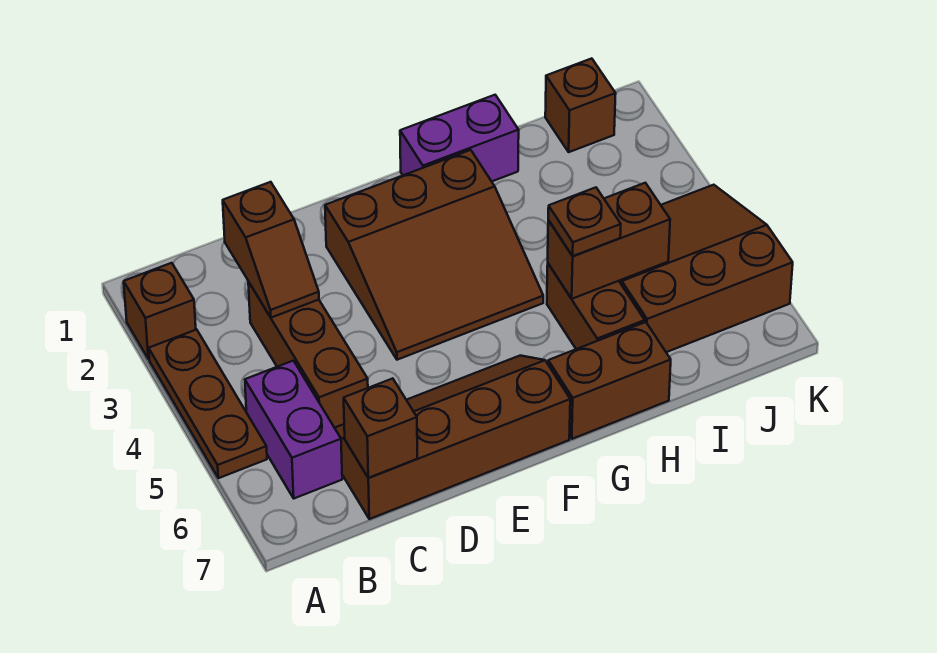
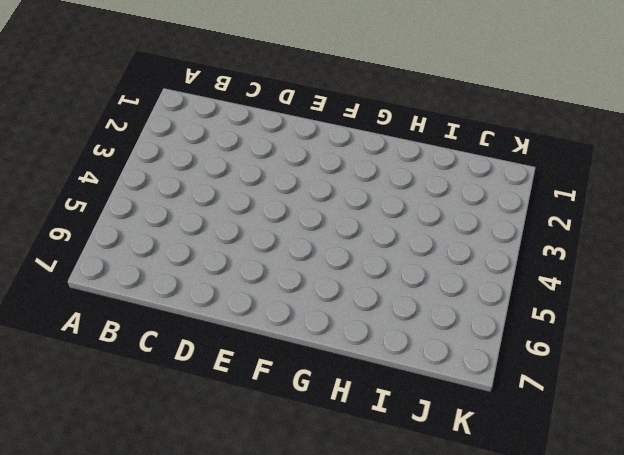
none -> brown brick A2 level 1
none -> brown plate A3:A5 level 1
none -> purple brick B5:B6 level 1

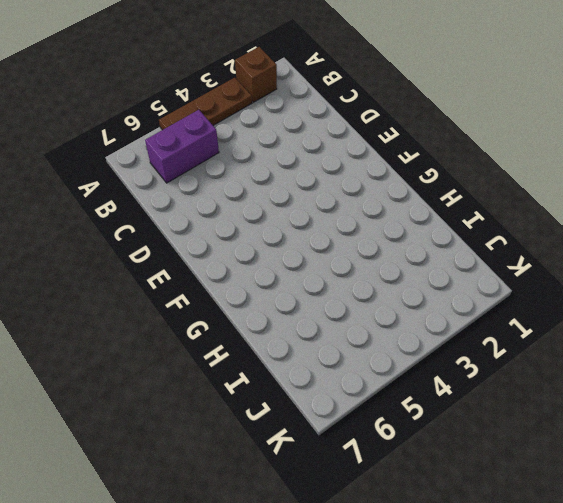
none -> brown brick C3:C5 level 1
none -> brown slope C6:F7 level 1 top 7
none -> brown slope E2:G4 level 1 top 2

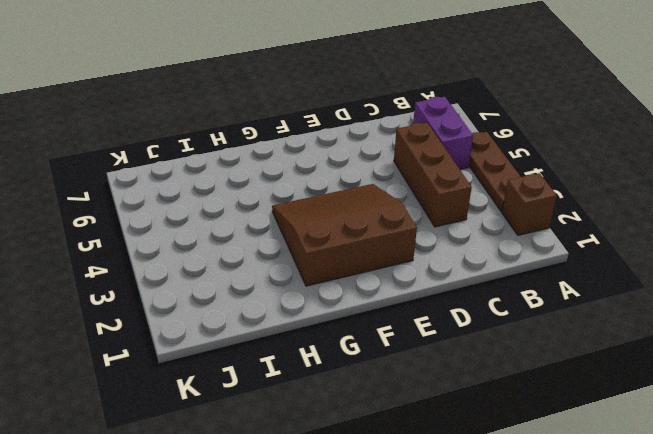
none -> brown slope C6:F7 level 1 top 7
none -> purple brick G1:H1 level 1
none -> brown brick G7:H7 level 1

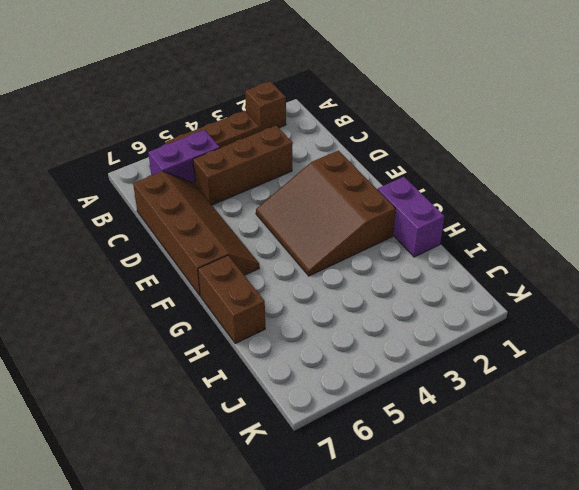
none -> brown brick H5:H6 level 1
none -> brown slope I4:K6 level 1 top 6
none -> brown brick J1 level 1

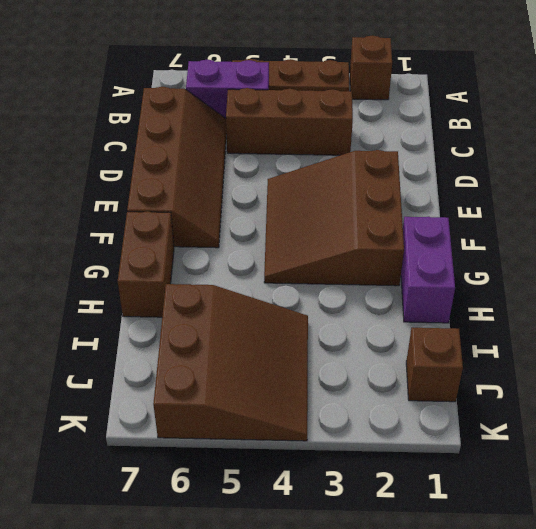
none -> brown brick H5:H6 level 1
none -> brown slope C2:C3 level 2 top 2
none -> brown brick C7 level 2

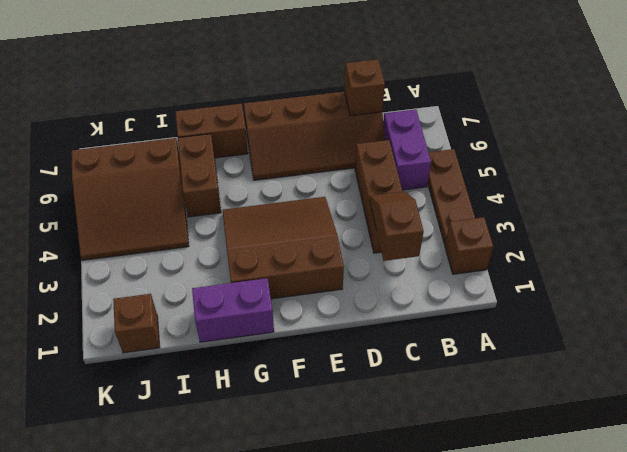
none -> brown brick H5:I5 level 2
none -> brown plate H5 level 3

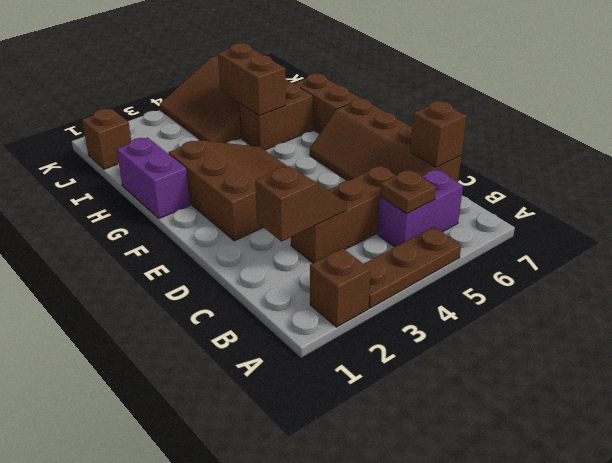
brown plate B5 level 2 -> brown plate H5 level 3

